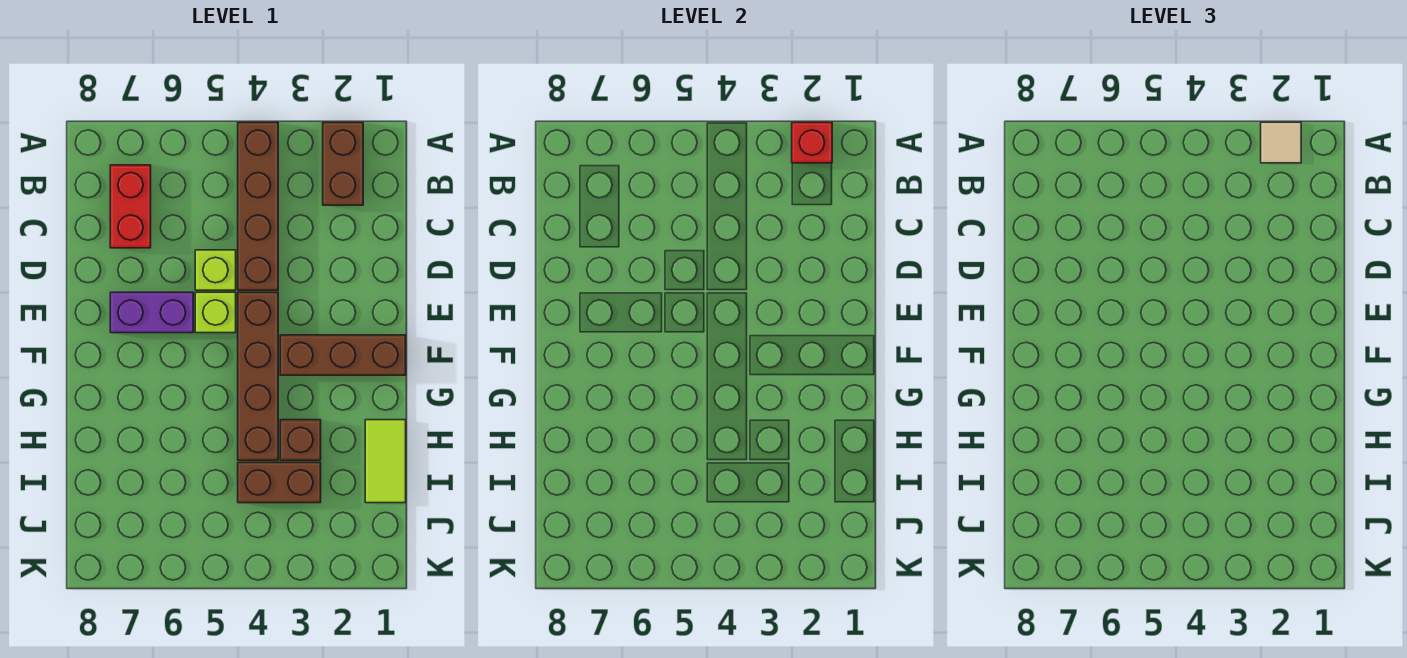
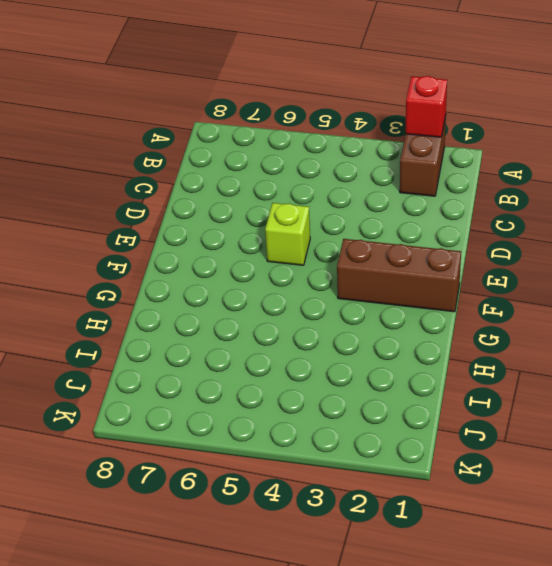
none -> brown brick A4:D4 level 1
none -> red brick B7:C7 level 1
none -> lime brick D5 level 1

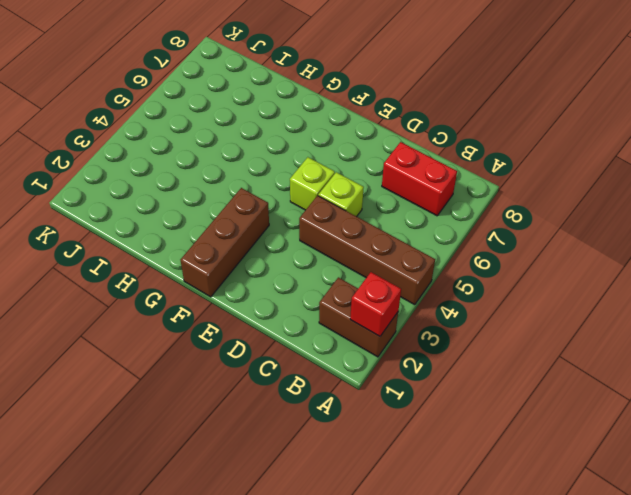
none -> brown brick E4:H4 level 1
none -> purple brick E6:E7 level 1
none -> lime tile H1:I1 level 1

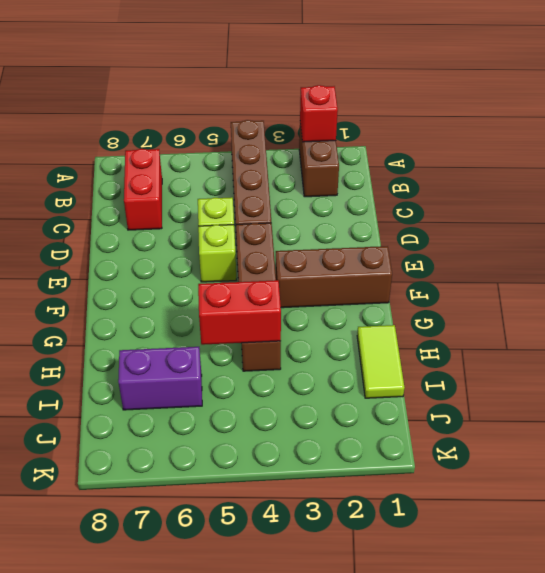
red brick H4:H5 level 2 -> none
purple brick I6:I7 level 1 -> purple brick E6:E7 level 1
none -> brown brick H3 level 1
none -> brown brick I3:I4 level 1
none -> tan tile A2 level 3

